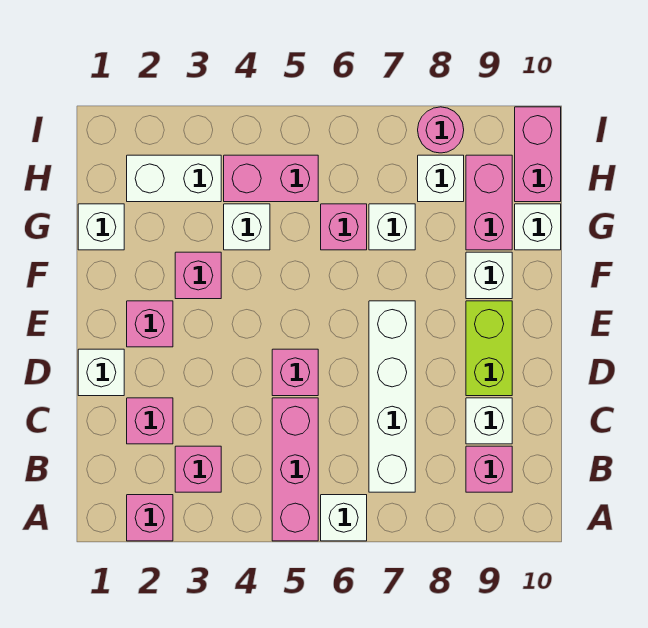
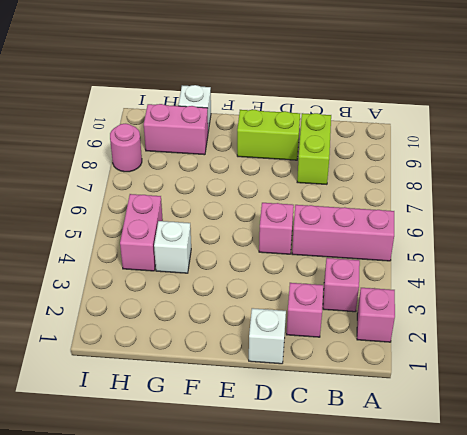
lime brick C8:C9 level 1 -> white brick C9 level 1
none -> white brick A6 level 1
none -> white brick B7:E7 level 1
none -> pink brick B9 level 1

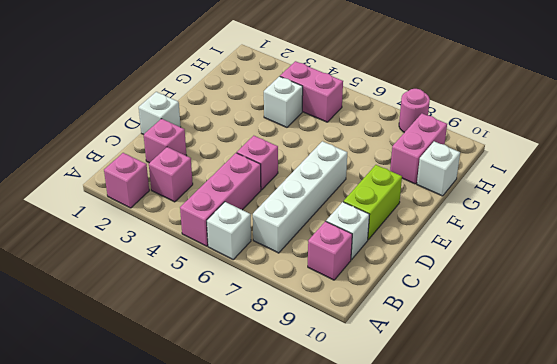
none -> pink brick E2 level 1
none -> pink brick F3 level 1
none -> white brick F9 level 1

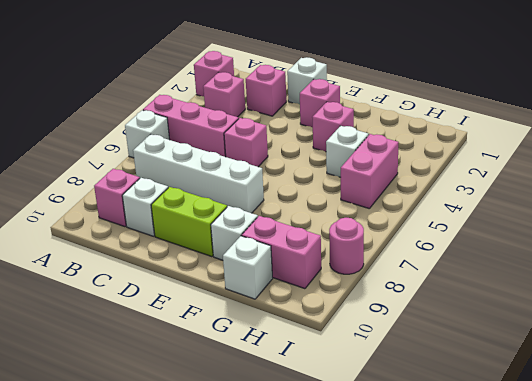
none -> white brick G1 level 1
none -> pink brick G6 level 1
none -> white brick G7 level 1

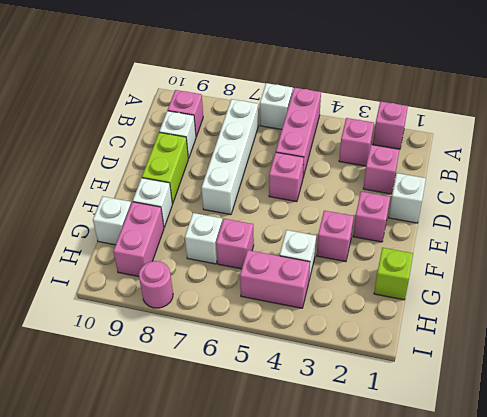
lime brick G1 level 1 -> white brick G1 level 1
none -> white brick H2:H3 level 1
none -> white brick H8 level 1
none -> pink brick H10:I10 level 1

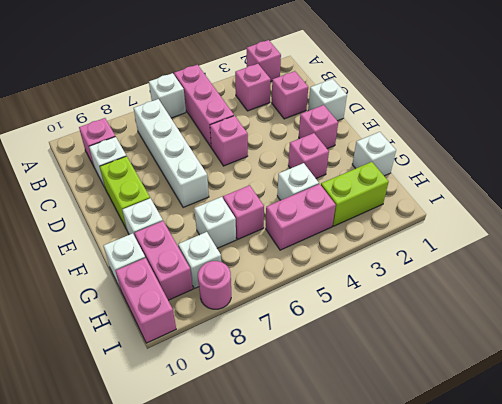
lime brick H2:H3 level 1 -> white brick H2:H3 level 1

